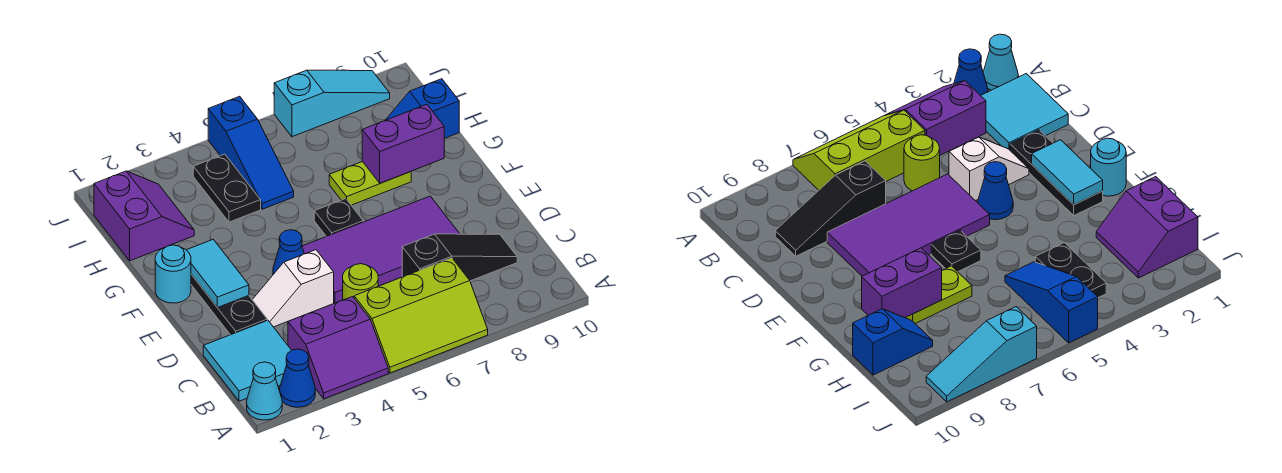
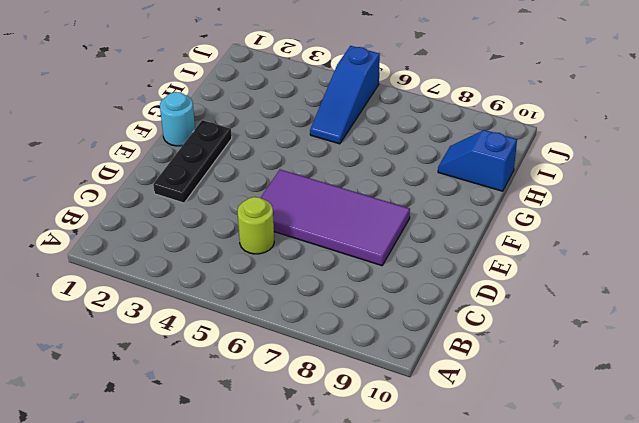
none -> cyan cone A1 level 1
none -> blue cone A2 level 1
none -> purple slope A3:B4 level 1 top B

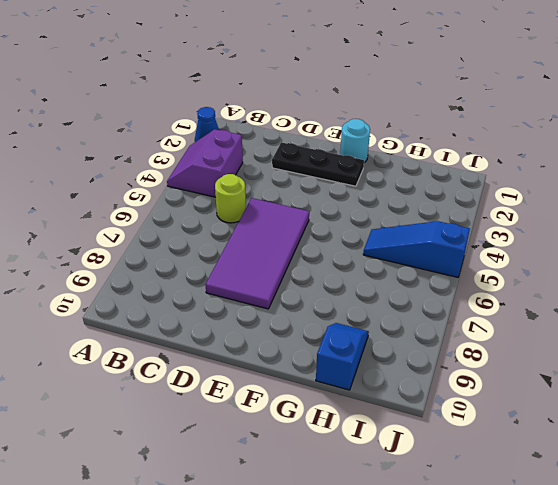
none -> cyan cone A1 level 1
none -> lime slope A5:B7 level 1 top B
none -> cyan tile B1:C2 level 1

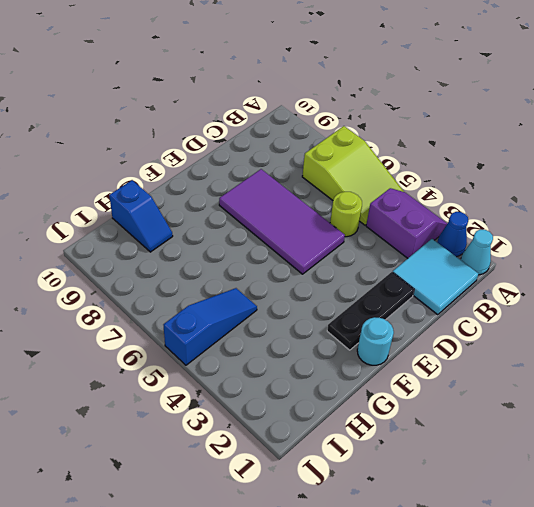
lime slope A5:B7 level 1 top 7 -> lime slope A5:B7 level 1 top B
none -> black slope C7:C9 level 1 top 7
none -> white slope D3:D4 level 1 top 4
none -> blue cone E4 level 1

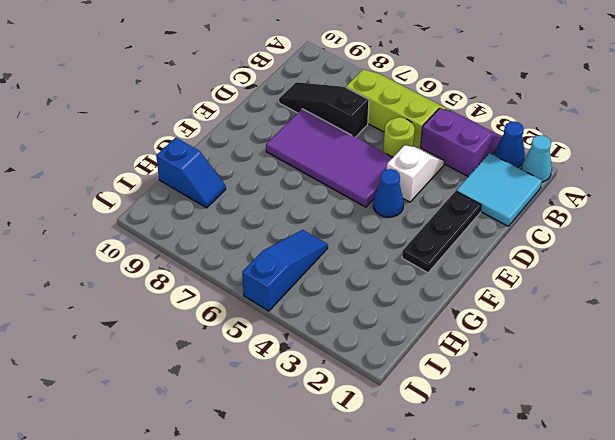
white slope C4:D4 level 1 top D -> white slope D3:D4 level 1 top 4
none -> cyan round brick F1 level 1
none -> black plate F6 level 1
none -> lime plate G7:G8 level 1

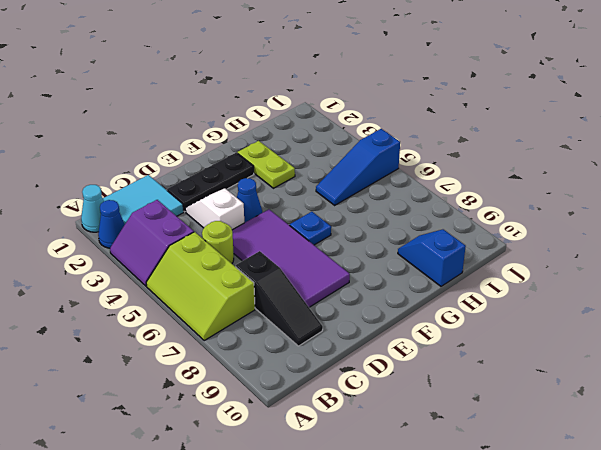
blue plate F6 level 1 -> black plate F6 level 1
lime plate G2:G3 level 1 -> lime plate G7:G8 level 1
none -> cyan round brick F1 level 1
none -> purple slope H1:I2 level 1 top 1
none -> black plate H4:I4 level 1

